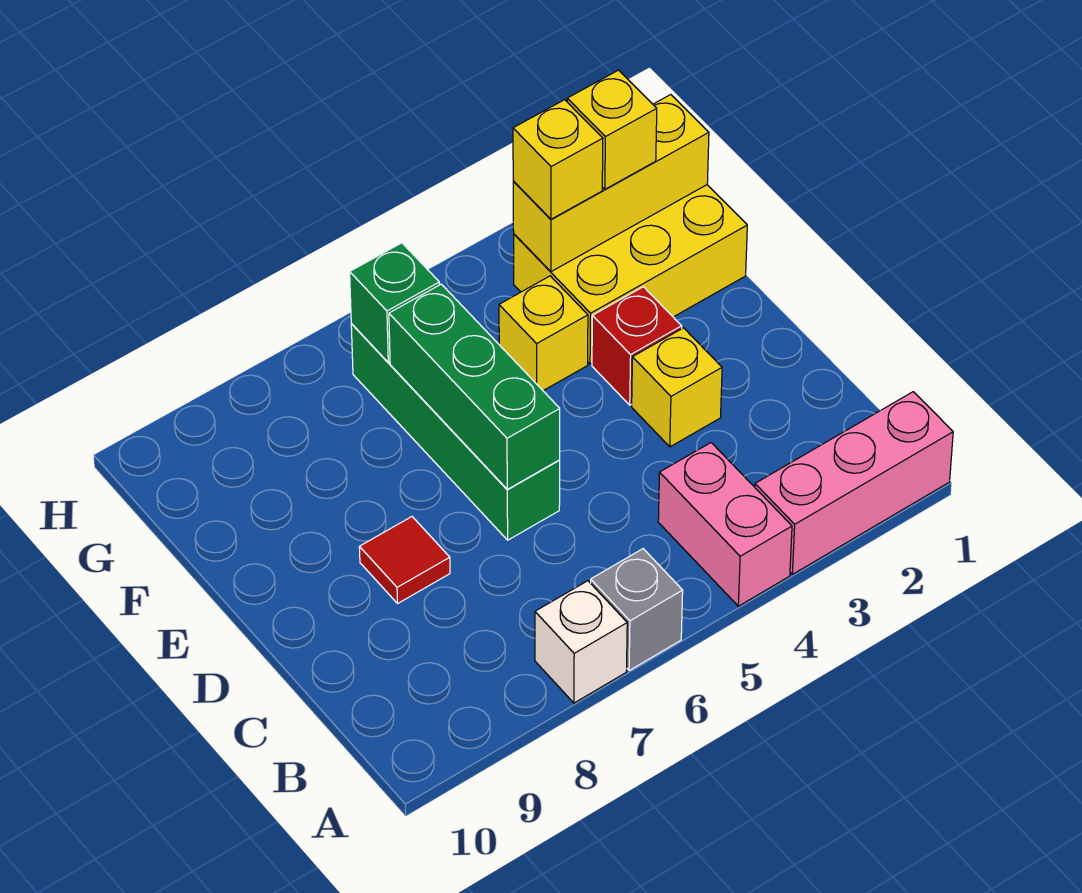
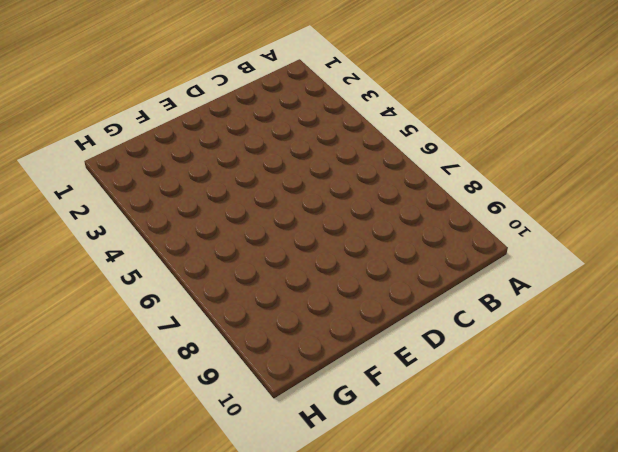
none -> pink brick A1:A3 level 1
none -> pink brick A4:B4 level 1
none -> grey brick A6 level 1

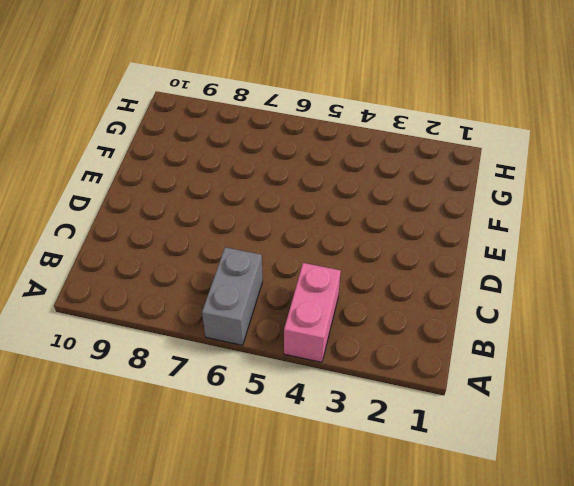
grey brick A6:B6 level 1 -> grey brick A6 level 1
none -> pink brick A1:A3 level 1
none -> white brick A7 level 1
none -> yellow brick D3 level 1

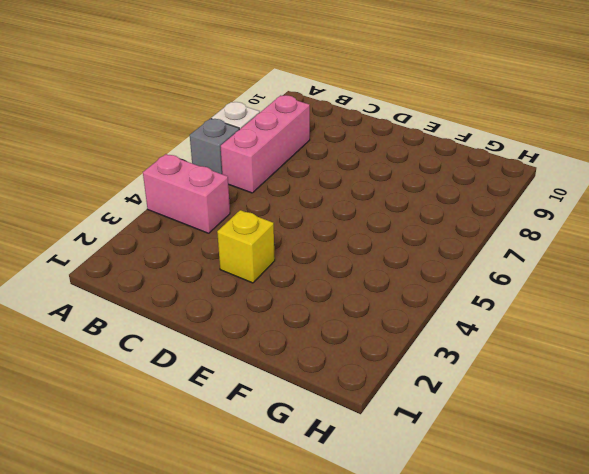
pink brick B6:B8 level 1 -> pink brick A1:A3 level 1
none -> green brick D6:G6 level 1
none -> red tile D8 level 1
none -> red brick E3 level 1

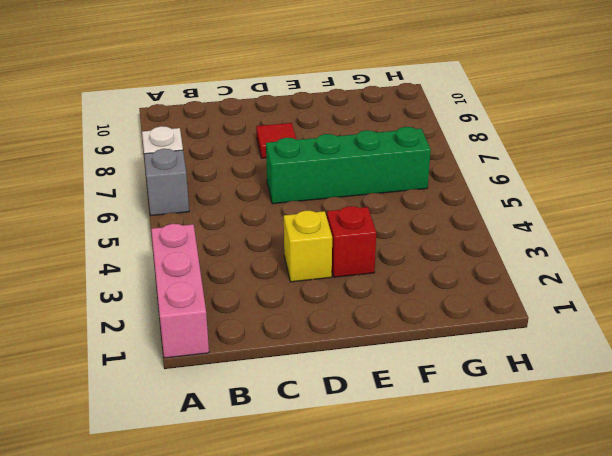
none -> pink brick A4:B4 level 1
none -> yellow brick F1:G3 level 1
none -> yellow brick F4 level 1

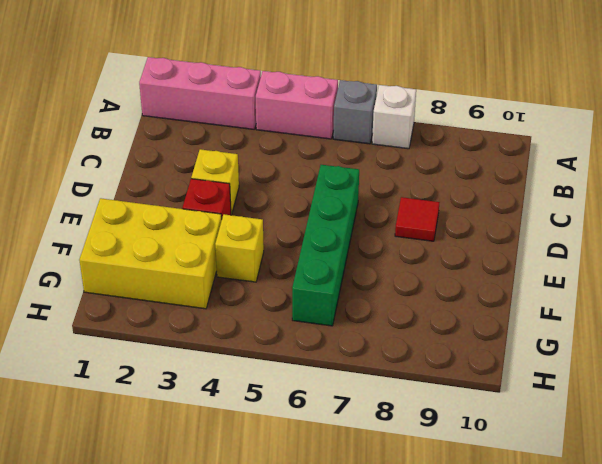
pink brick A4:A5 level 1 -> pink brick A4:B4 level 1
none -> green brick D6:F6 level 2
none -> yellow brick G1:G3 level 2
none -> green brick G6 level 2

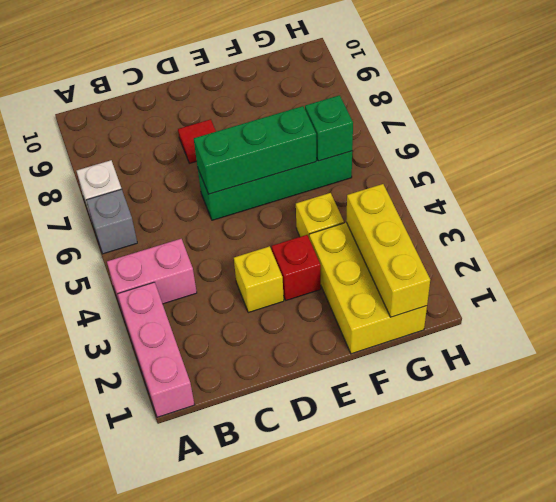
none -> yellow brick G2 level 3
none -> yellow brick G3 level 3

